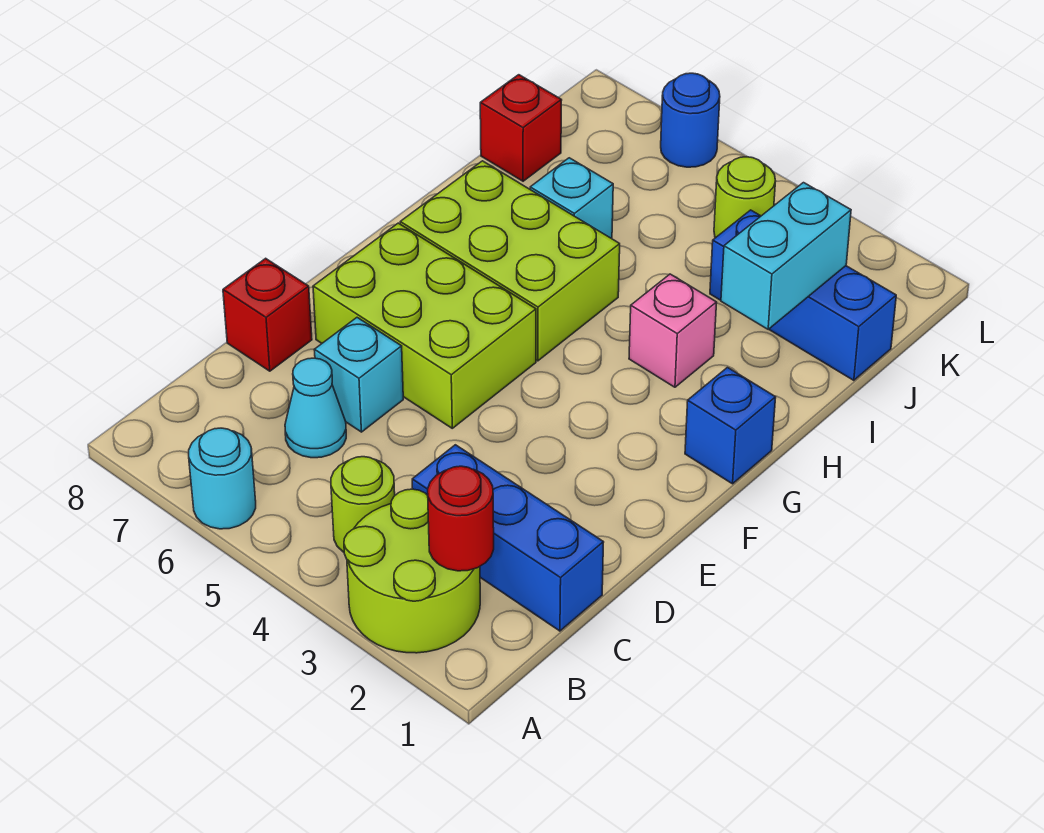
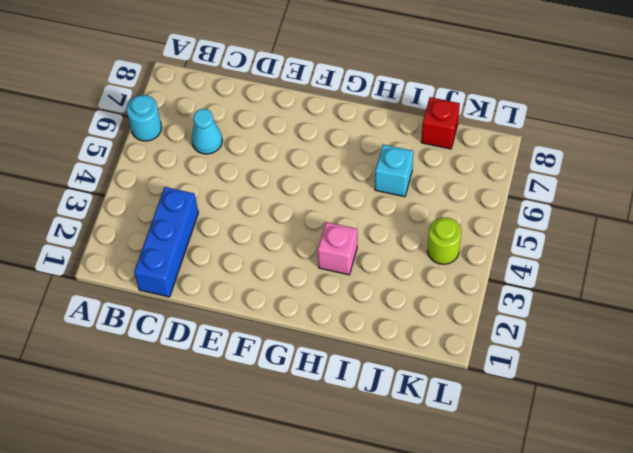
none -> lime round brick A2:B3 level 1
none -> lime round brick B4 level 1
none -> cyan brick D6 level 1

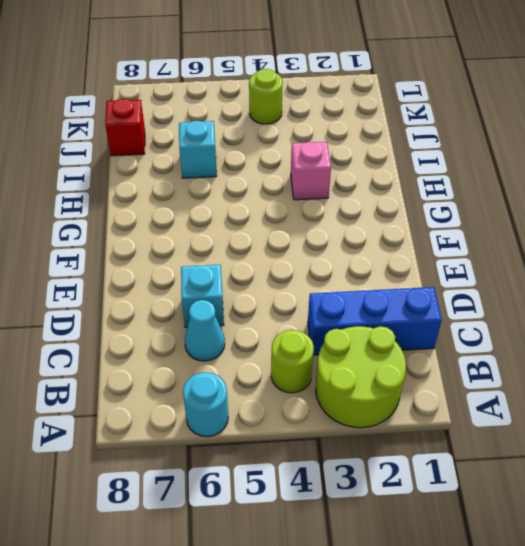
none -> red brick D8 level 1
none -> lime brick E5:F7 level 1
none -> blue brick G1 level 1

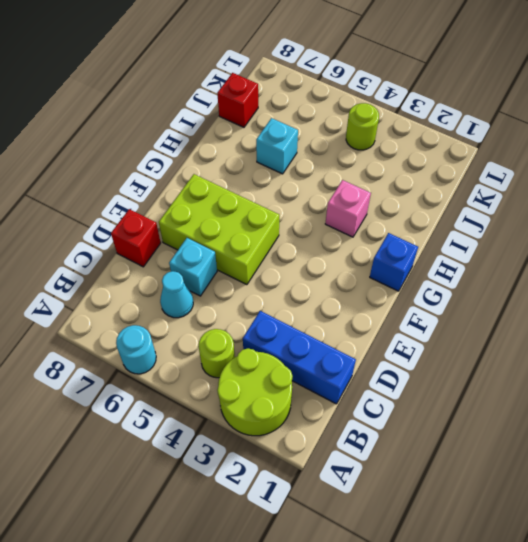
none -> lime brick G5:H7 level 1
none -> blue brick J1:J3 level 1
none -> blue round brick L6 level 1

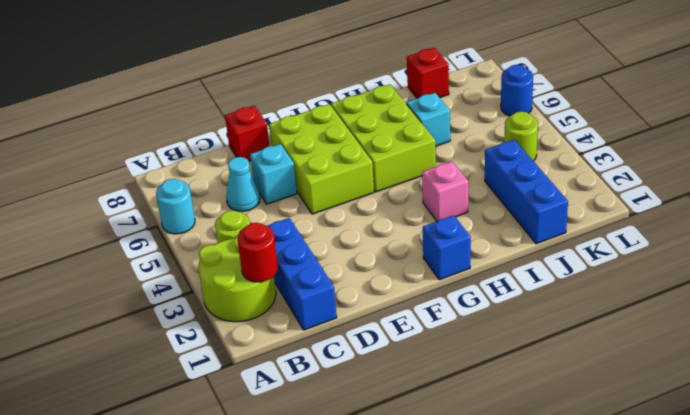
none -> cyan brick I2:J2 level 2

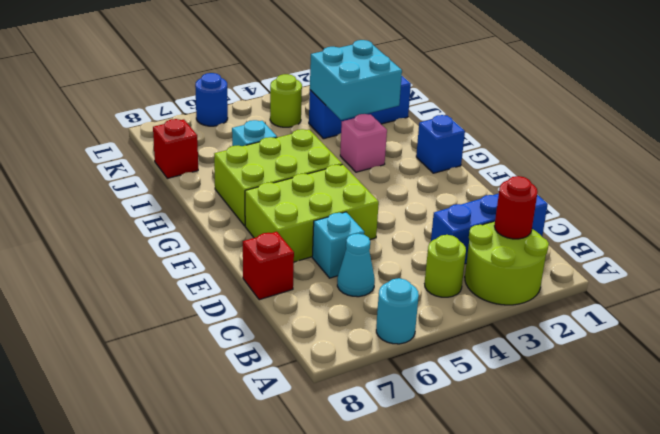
cyan brick I2:J3 level 2 -> cyan brick I2:J2 level 2

